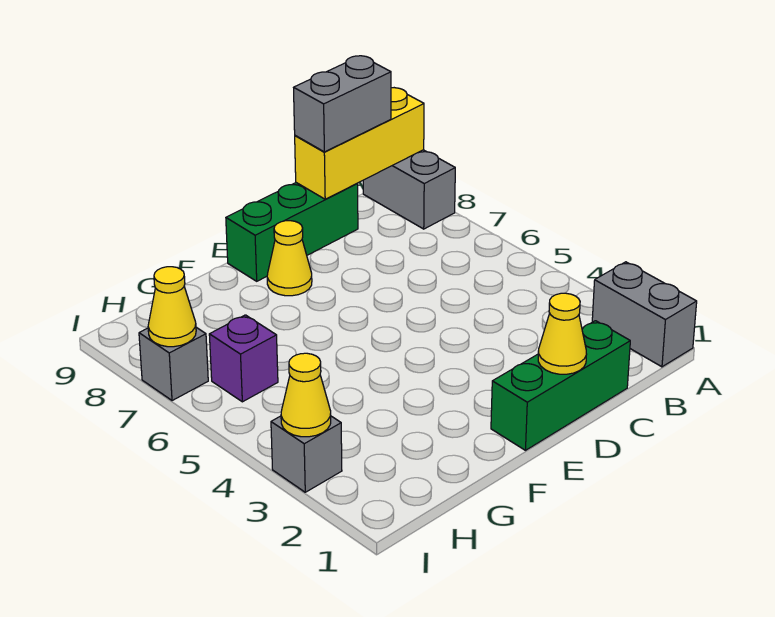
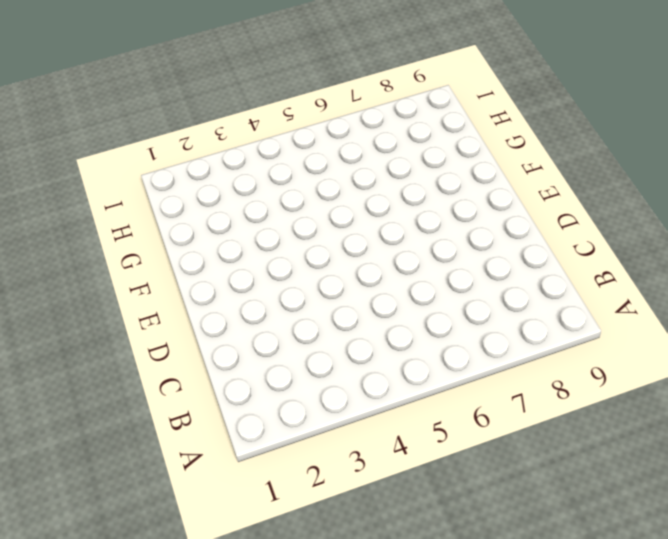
none -> grey brick A1:A2 level 1
none -> grey brick A8:A9 level 1
none -> green brick C1:E1 level 1

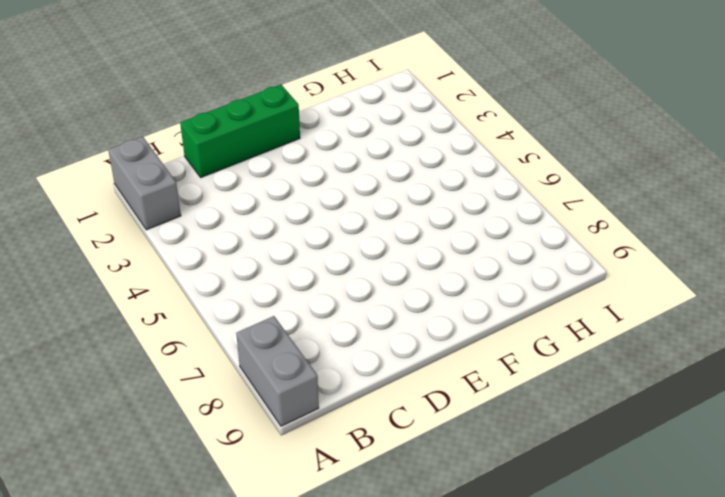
none -> green brick C9:E9 level 1
none -> yellow cone E8 level 1
none -> purple brick H6 level 1

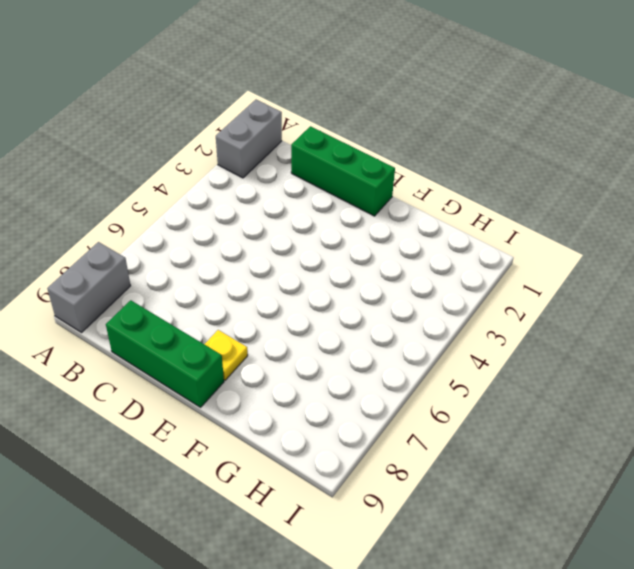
yellow plate E8 level 1 -> yellow cone E8 level 1
none -> purple brick H6 level 1
none -> grey brick I3 level 1
none -> grey brick I7 level 1

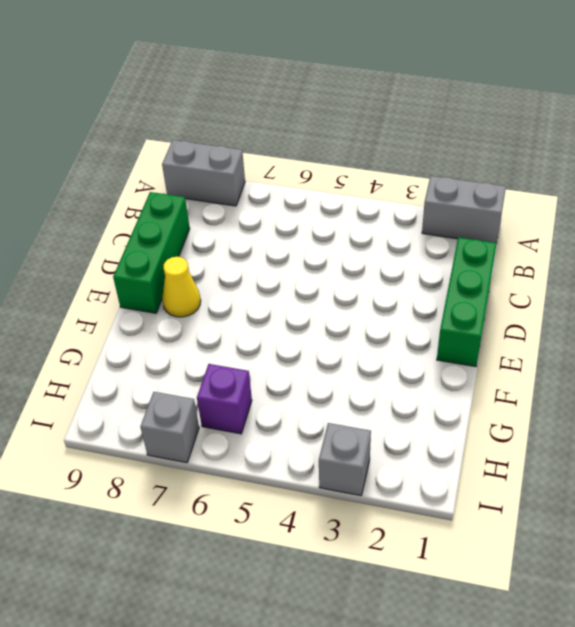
none -> yellow brick A9:C9 level 2
none -> yellow cone D1 level 2
none -> yellow cone I3 level 2

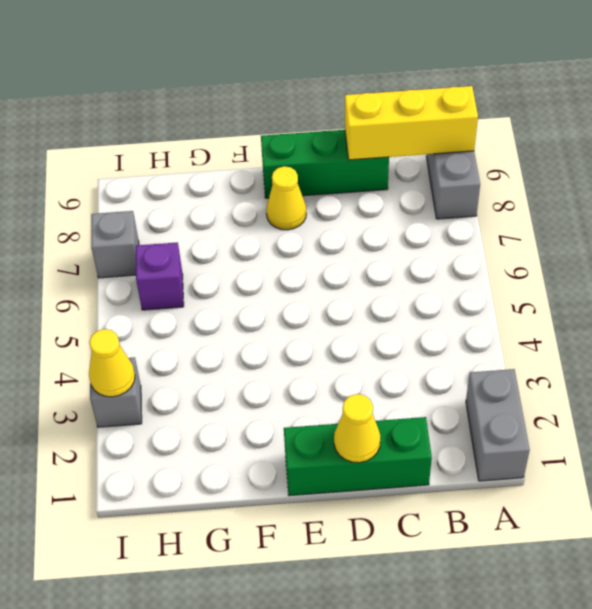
none -> yellow cone I7 level 2
none -> grey brick B9:C9 level 3

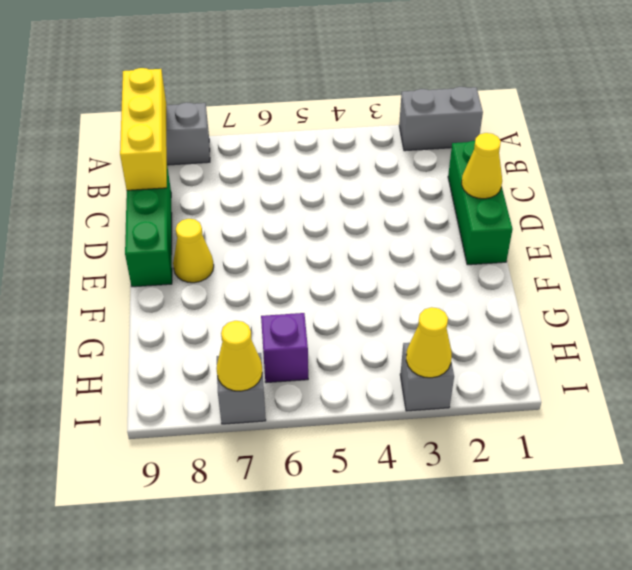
none -> grey brick B9:C9 level 3

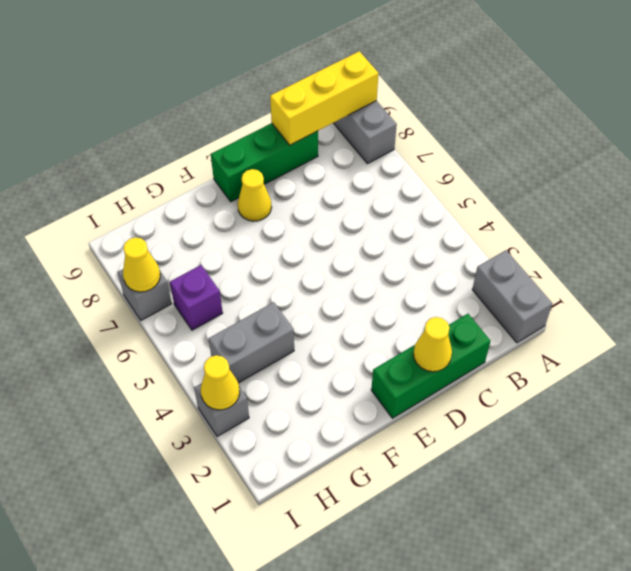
grey brick G4:H4 level 1 -> grey brick B9:C9 level 3

